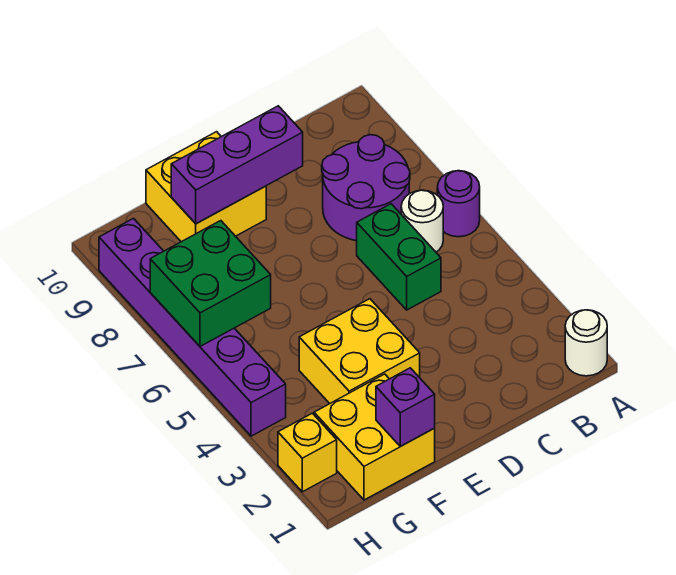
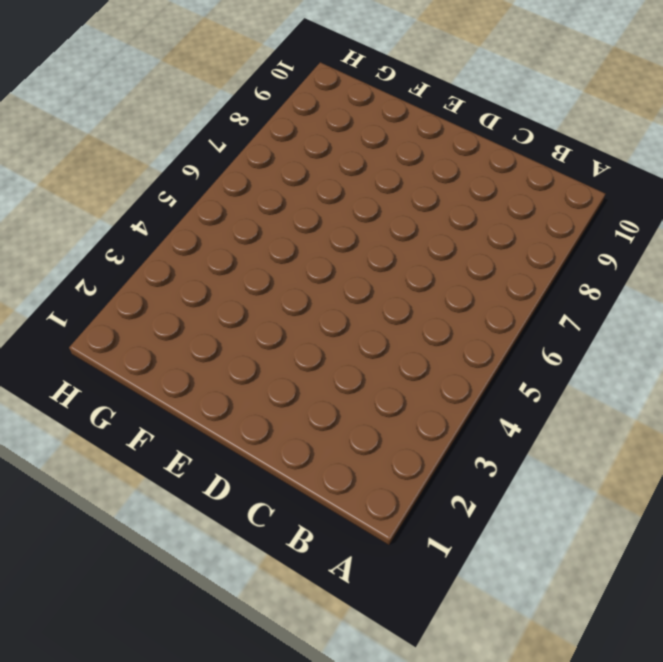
none -> white round brick A1 level 1
none -> purple round brick A6 level 1
none -> white round brick B6 level 1

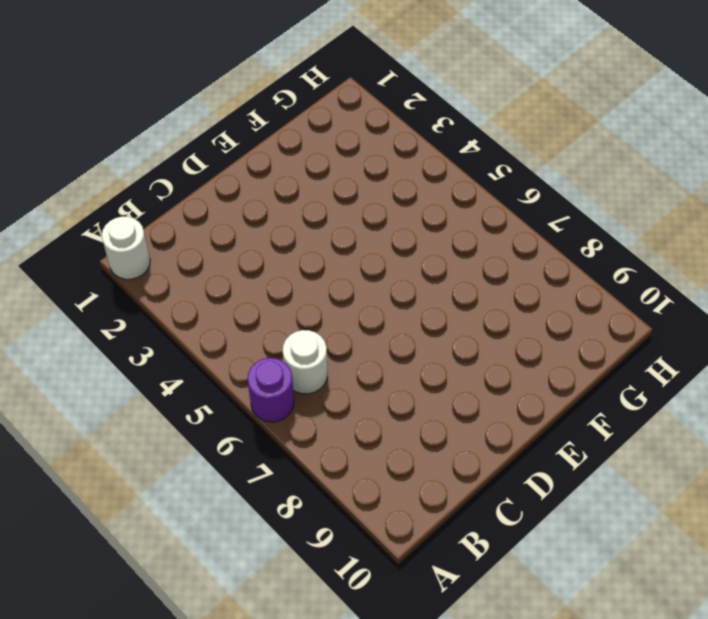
none -> purple round brick B7:C8 level 1
none -> green brick C5:C6 level 1
none -> yellow brick E3:F4 level 1

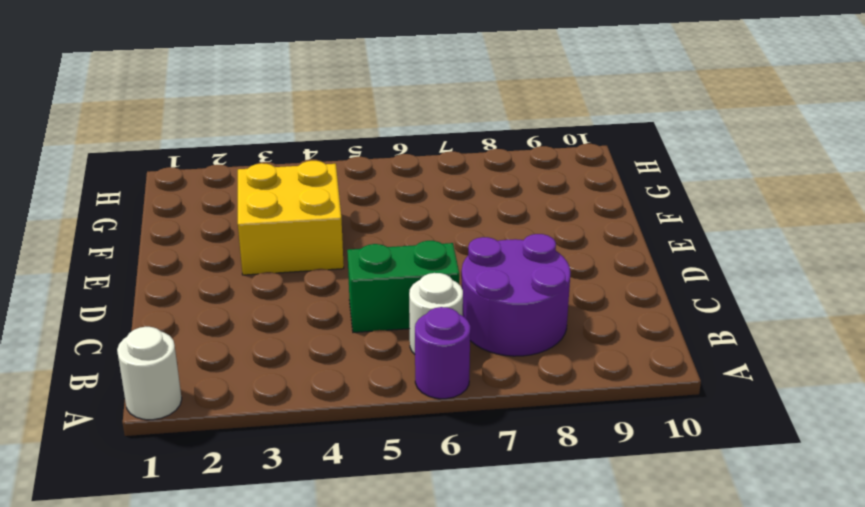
none -> yellow brick E9:F10 level 1
none -> yellow brick F1:G2 level 1
none -> yellow brick H2 level 1

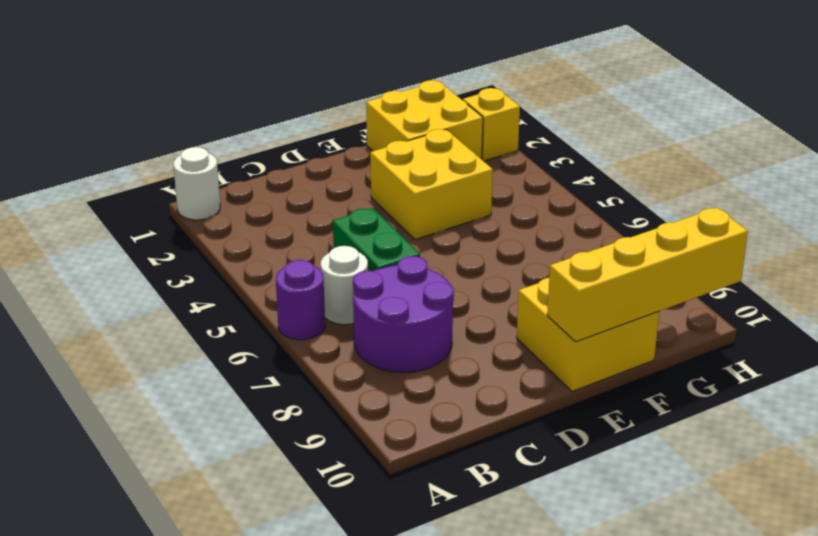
yellow brick E10:H10 level 2 -> none
none -> purple brick H4:H9 level 1
none -> purple brick D9:F9 level 2
none -> purple brick F1 level 2

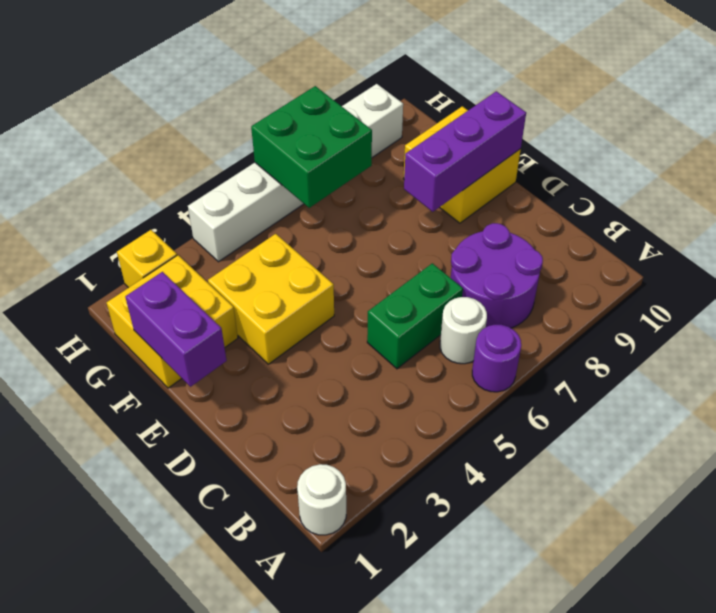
purple brick E1:F1 level 2 -> purple brick F1 level 2
purple brick E8:E10 level 2 -> purple brick D9:F9 level 2
white brick H4:H9 level 1 -> purple brick H4:H9 level 1

